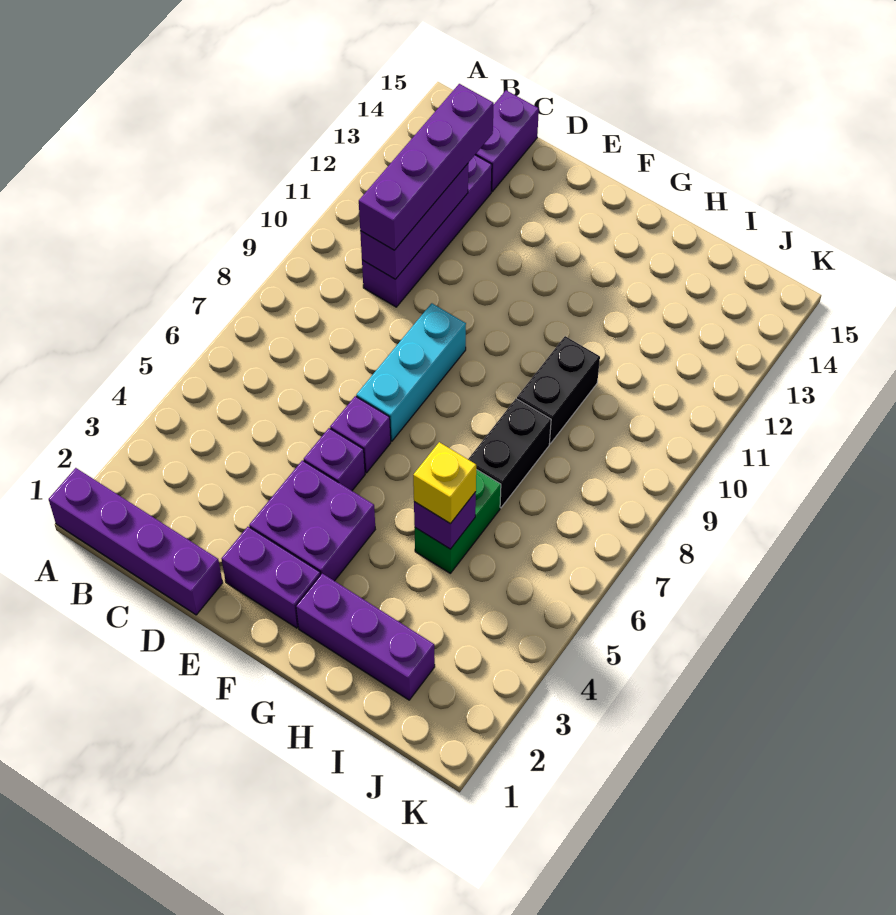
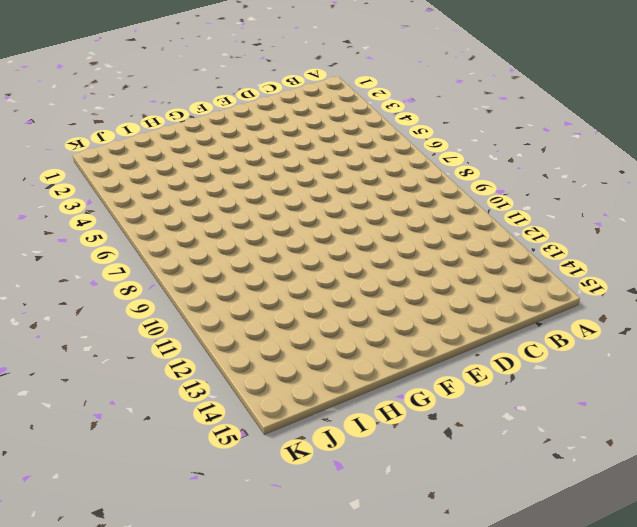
none -> purple brick A1:D1 level 1
none -> purple brick C10:C13 level 1
none -> purple brick C14:C15 level 1

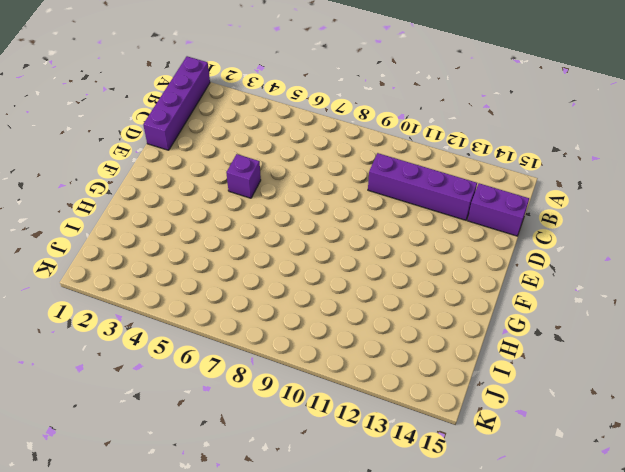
none -> purple brick E2:F2 level 1
none -> purple brick E3:F4 level 1
none -> purple brick E6 level 1

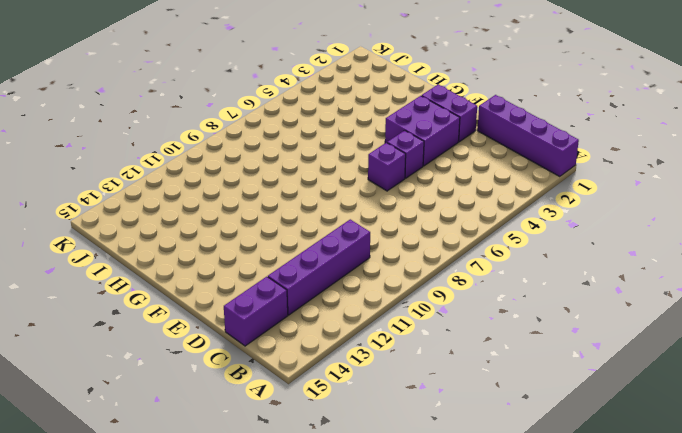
none -> cyan brick E7:E9 level 1
none -> purple brick G2:I2 level 1
none -> green brick H5:H6 level 1

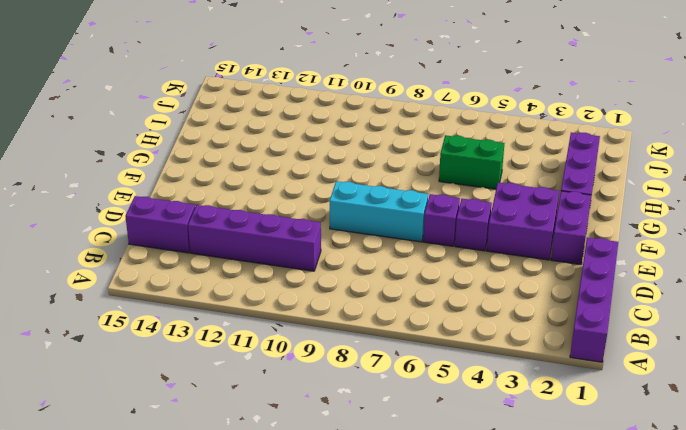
none -> black brick H7:H8 level 1
none -> black brick H9:H10 level 1
none -> purple brick C10:C12 level 2

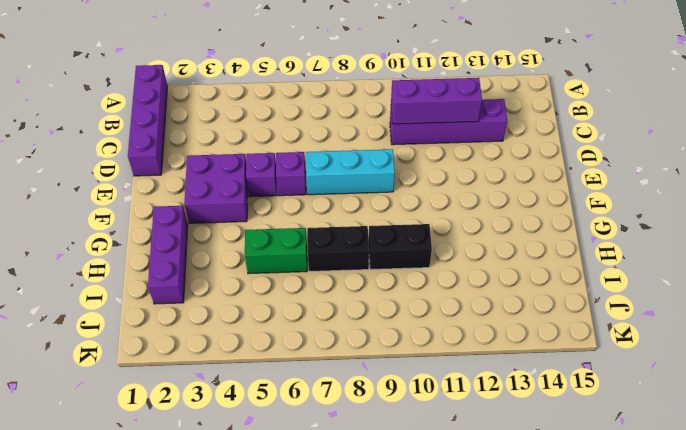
none -> purple brick C14:C15 level 1
none -> purple brick E2:F2 level 1
none -> purple brick H5 level 2

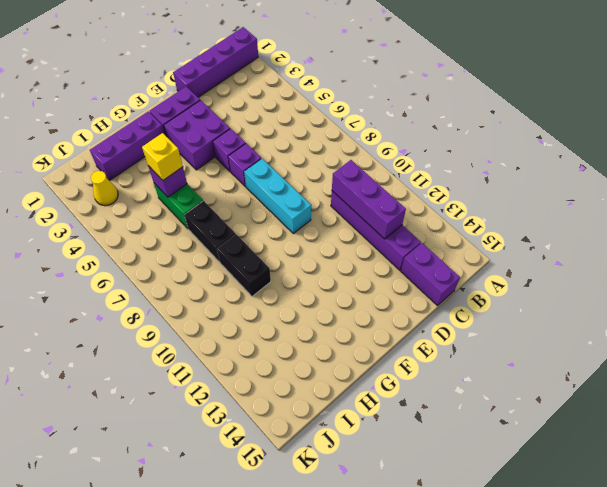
yellow cone J3 level 1 -> none
none -> purple brick C10:C13 level 3

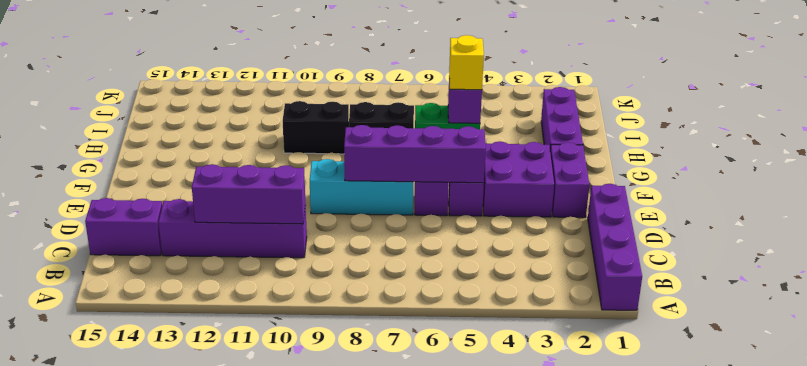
purple brick E5:E8 level 2 -> purple brick C10:C13 level 3

